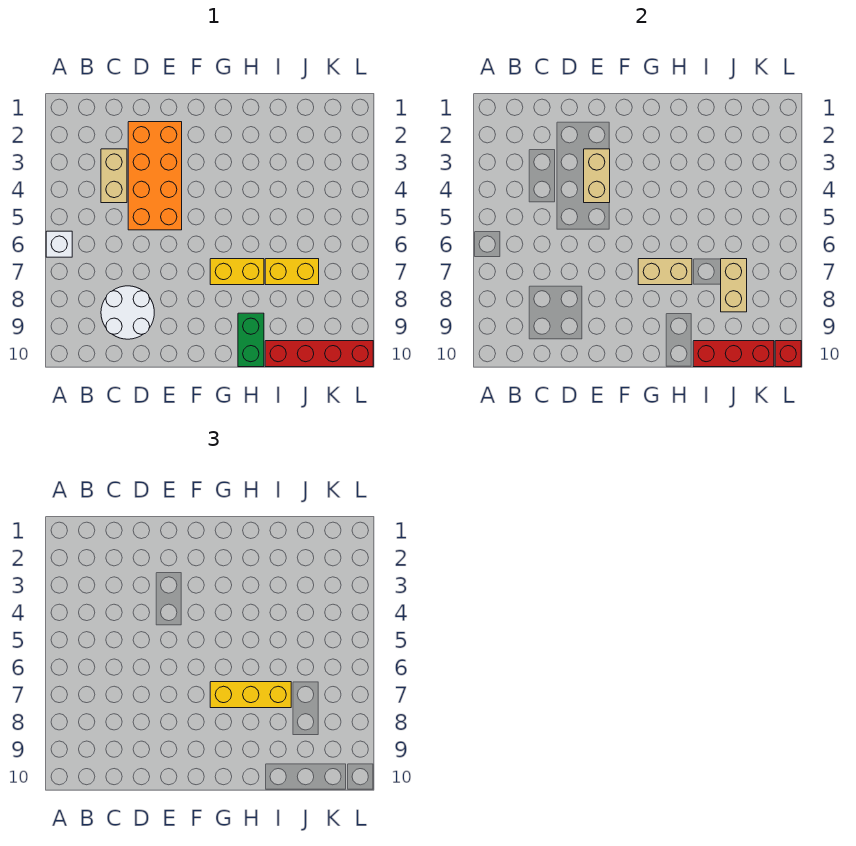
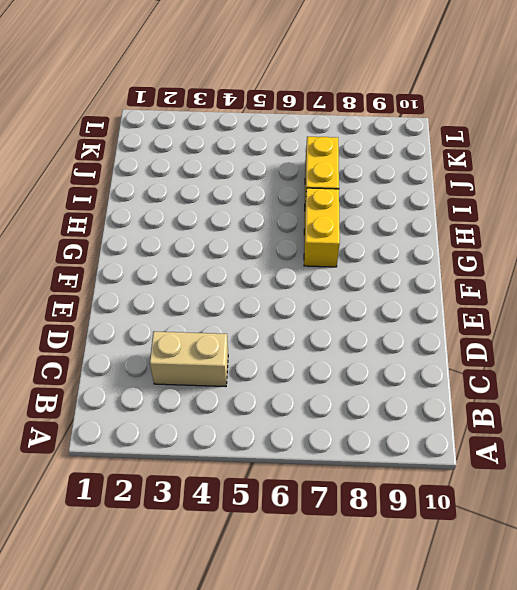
none -> white brick A6 level 1
none -> white round brick C8:D9 level 1
none -> orange brick D2:E5 level 1

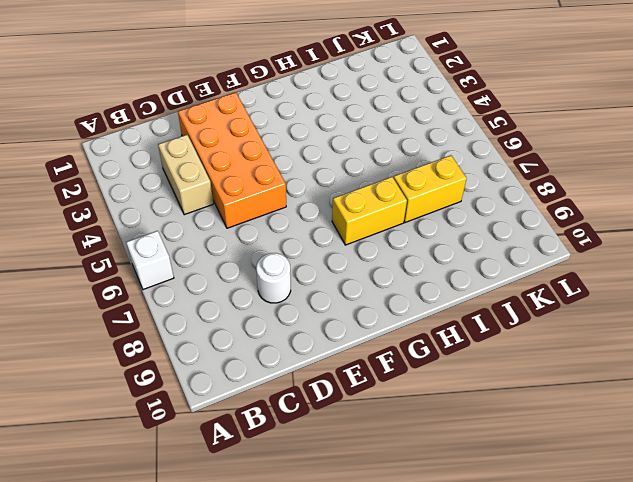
white round brick D8 level 1 -> white round brick C8:D9 level 1
none -> green brick H9:H10 level 1
none -> red brick I10:L10 level 1
none -> tan brick E3:E4 level 2

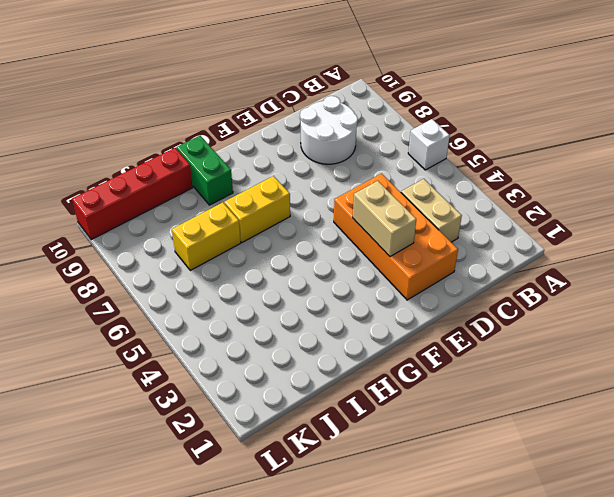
none -> tan brick G7:H7 level 2
none -> red brick I10:K10 level 2
none -> tan brick J7:J8 level 2

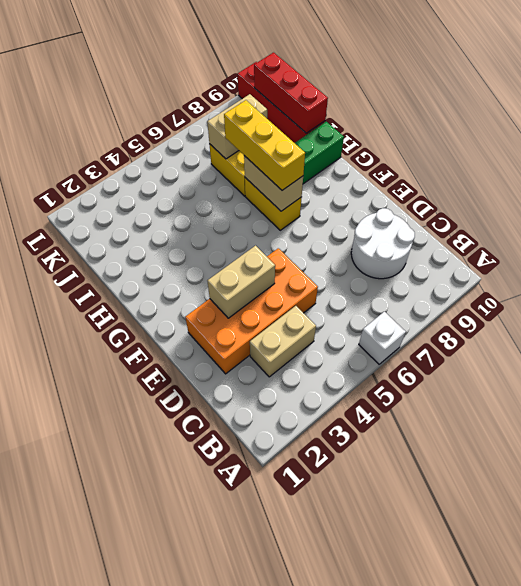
none -> red brick L10 level 2

